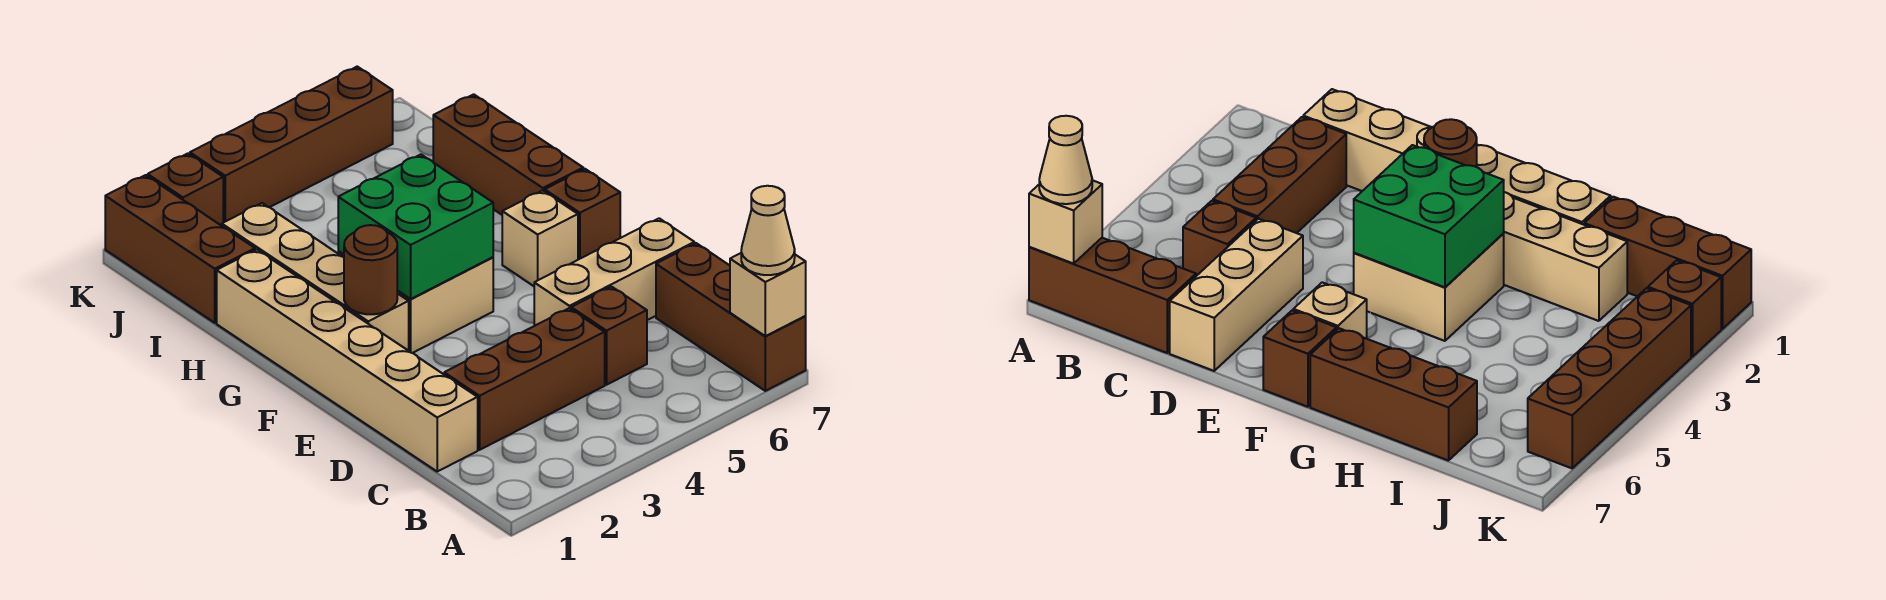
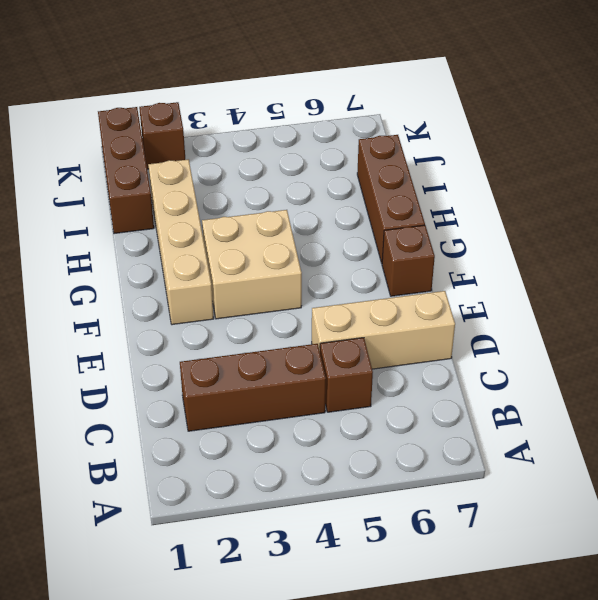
none -> brown brick A7:C7 level 1
none -> tan brick C1:H1 level 1
none -> tan brick F6 level 1

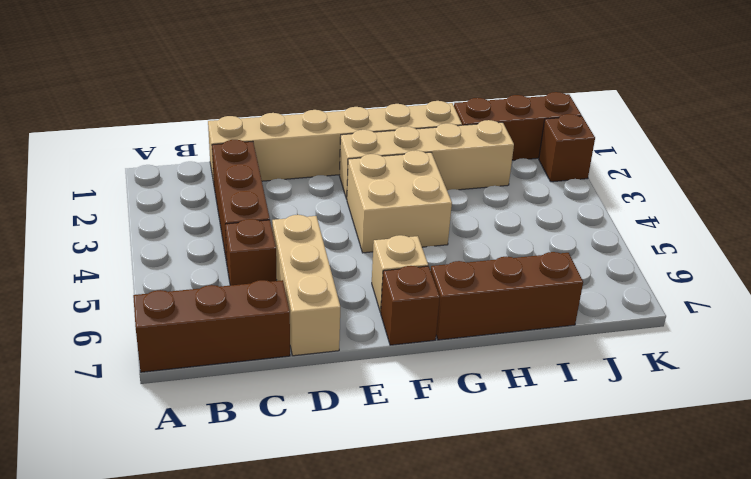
none -> brown brick K3:K6 level 1
none -> tan brick A7 level 2
none -> brown round brick F2 level 2

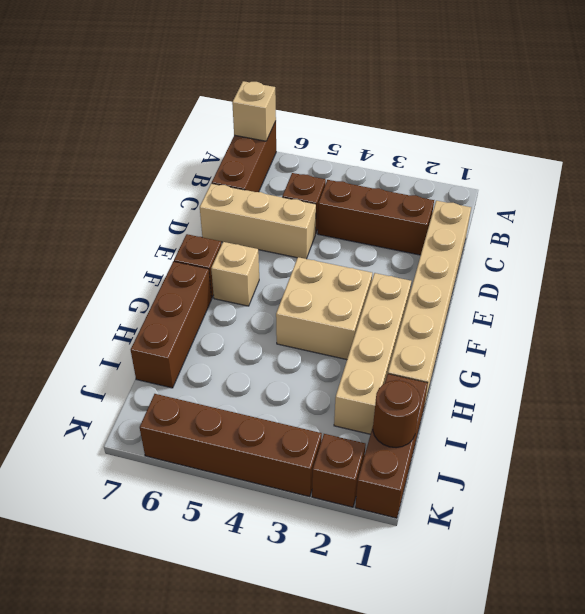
brown round brick J1 level 2 -> brown round brick F2 level 2
none -> green brick F3:G4 level 2
none -> tan cone A7 level 3

